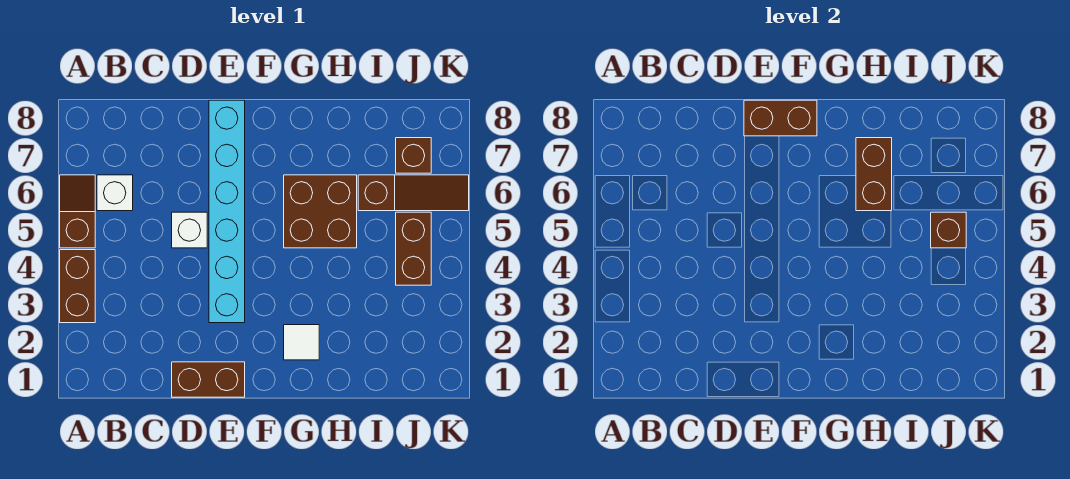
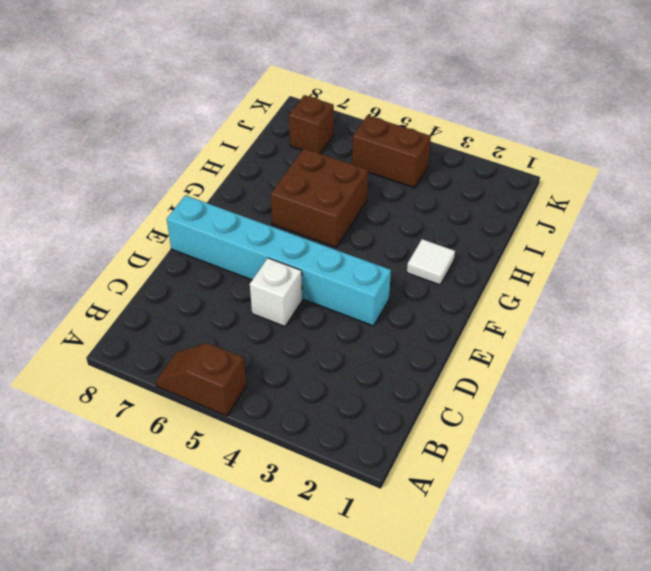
none -> brown brick A3:A4 level 1
none -> white brick B6 level 1
none -> brown brick D1:E1 level 1

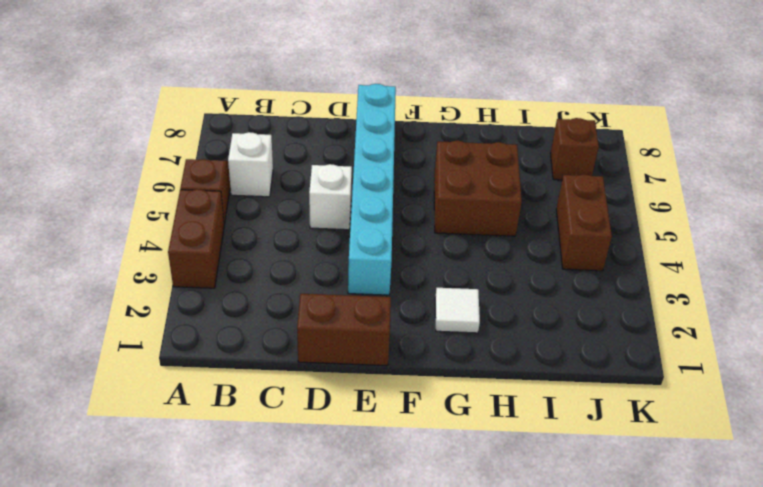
none -> brown slope I6:K6 level 1 top I
none -> brown brick E8:F8 level 2
none -> brown brick H6:H7 level 2

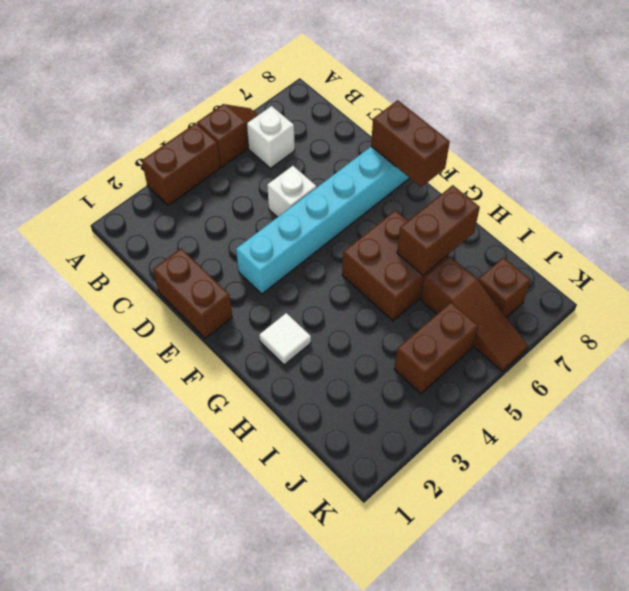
none -> brown brick J5 level 2

